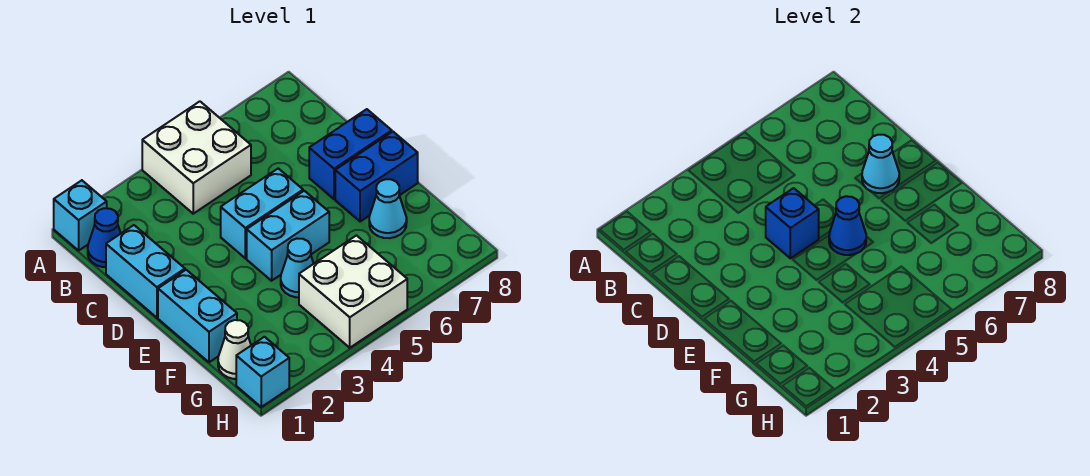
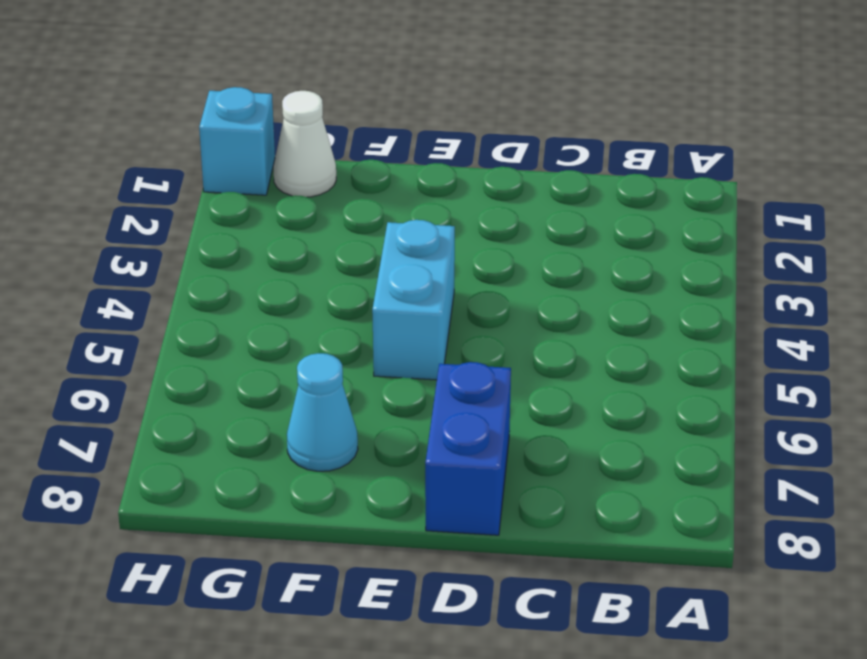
none -> cyan brick A1 level 1
none -> white brick A4:B5 level 1
none -> blue cone B1 level 1

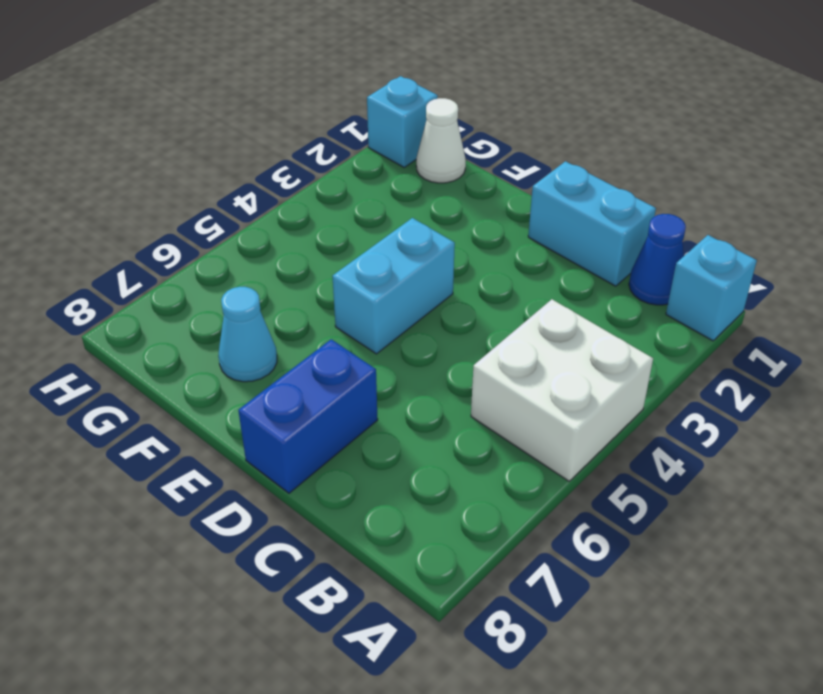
none -> cyan brick D4:D5 level 1
none -> cyan brick E1:F1 level 1
none -> blue brick E7:E8 level 1

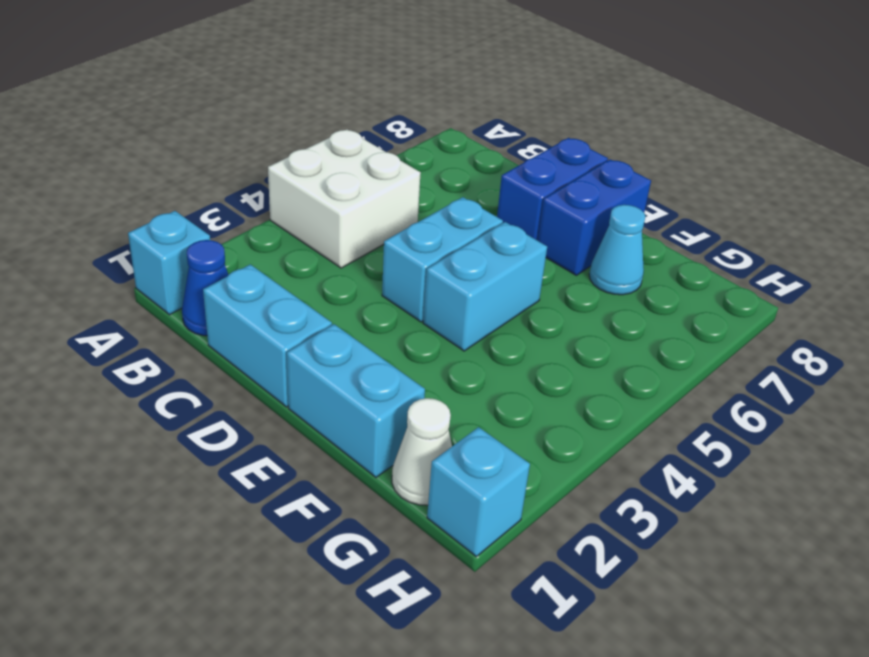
none -> cyan cone F4 level 1
none -> white brick G4:H5 level 1
none -> blue brick D4 level 2

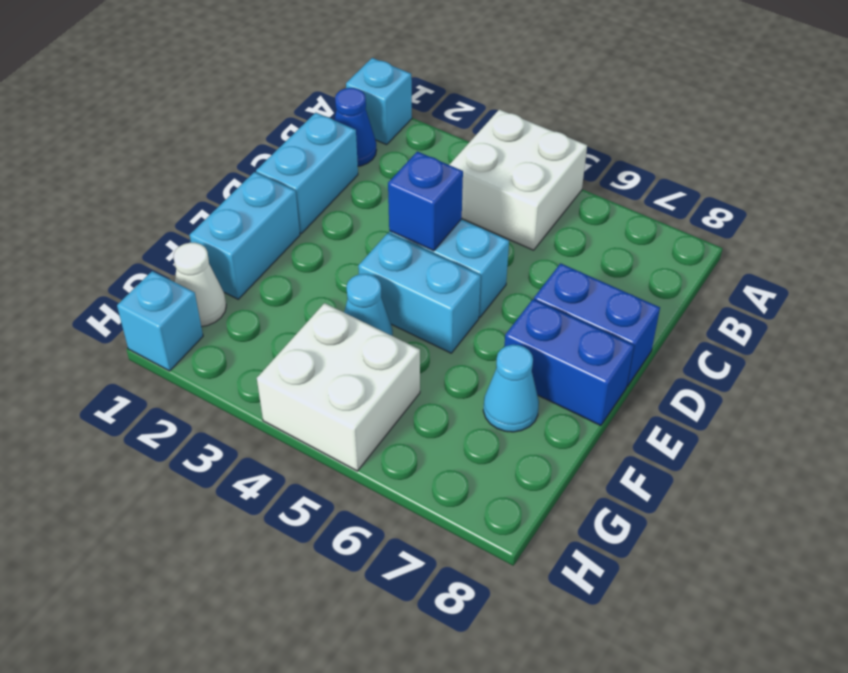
none -> cyan cone D7 level 2
none -> blue cone E5 level 2

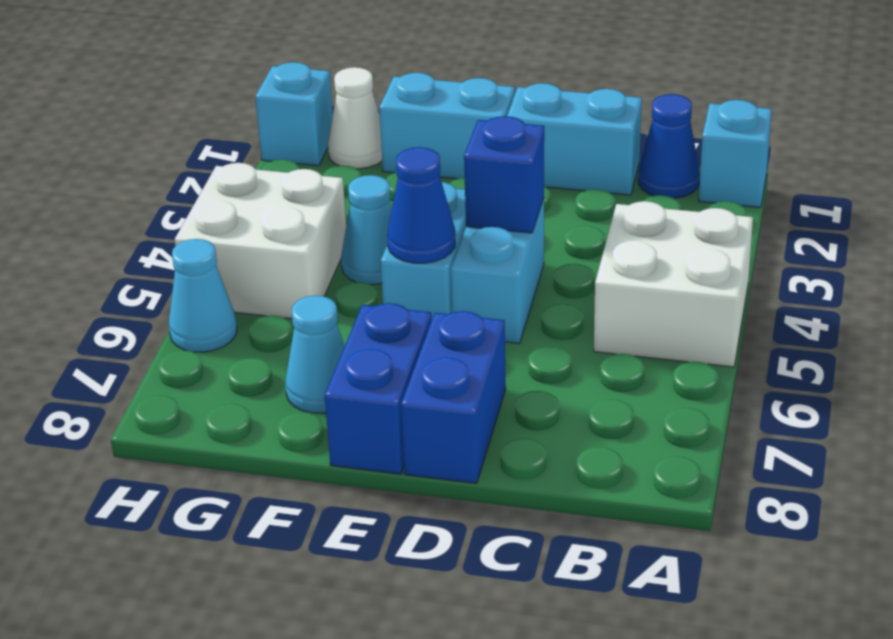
cyan cone H6 level 1 -> cyan cone D7 level 2

